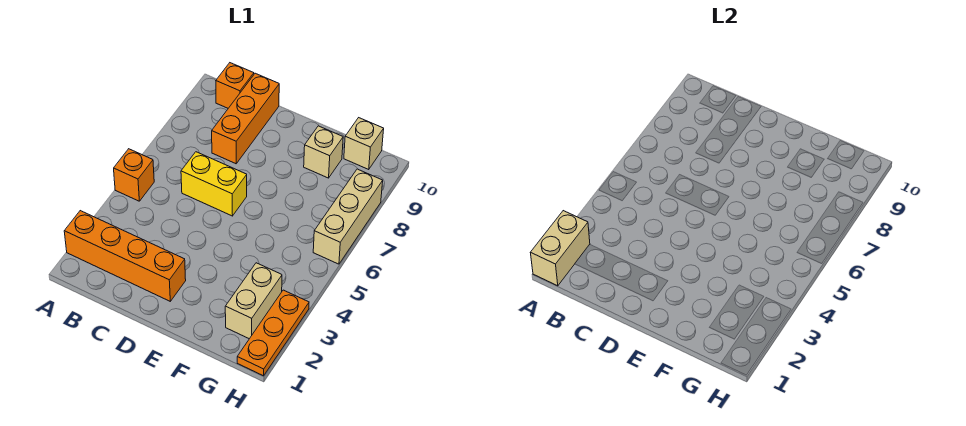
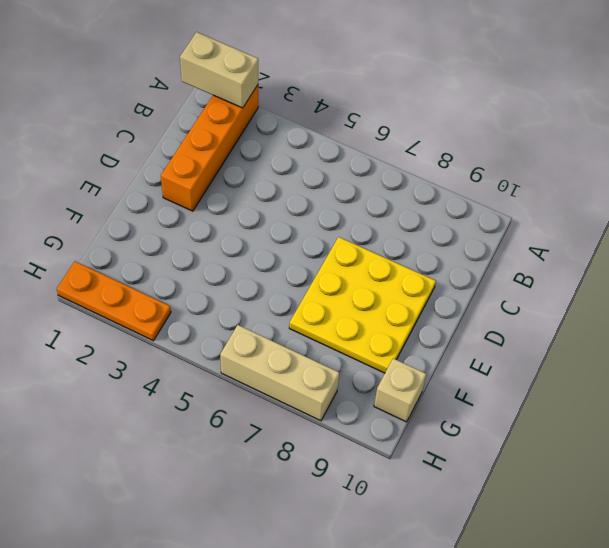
yellow plate D7:F9 level 1 -> tan brick F9 level 1
none -> orange brick A5 level 1
none -> orange brick B10 level 1

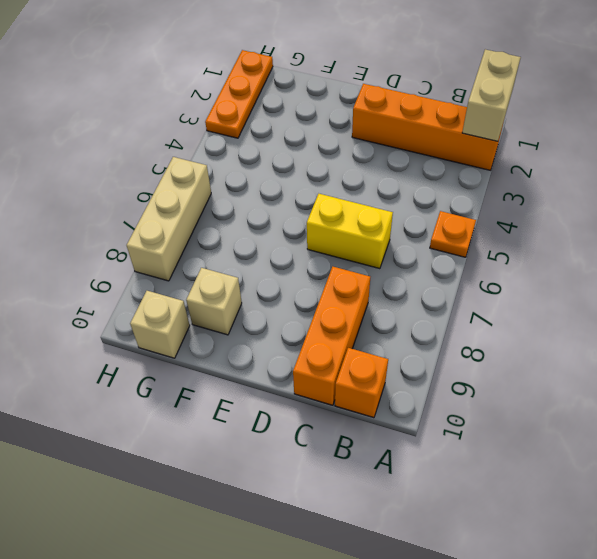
orange plate A5 level 1 -> orange brick A5 level 1
none -> tan brick G2:G3 level 1

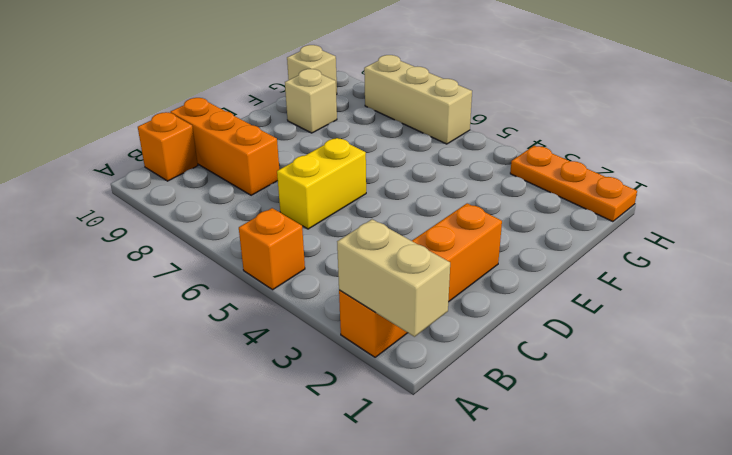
none -> tan brick G2:G3 level 1

